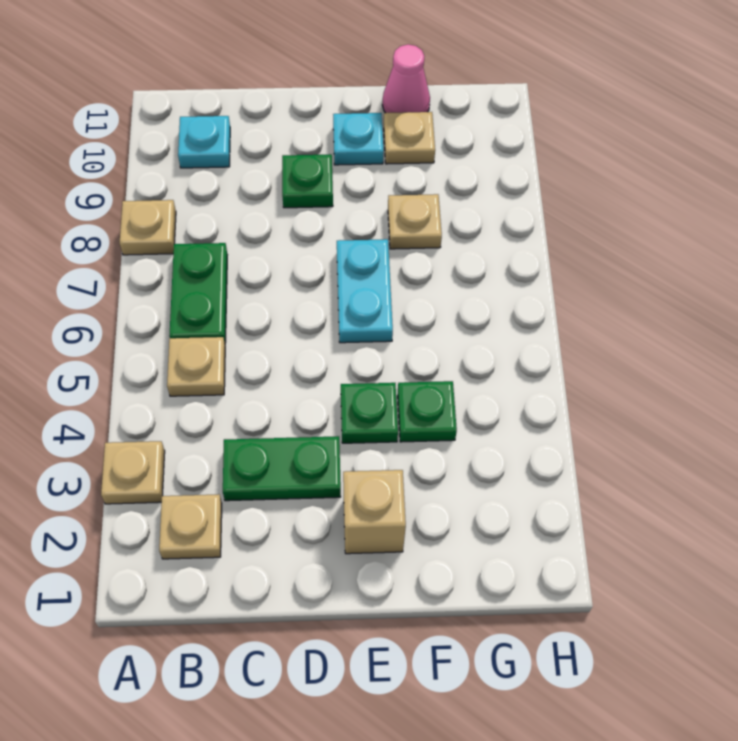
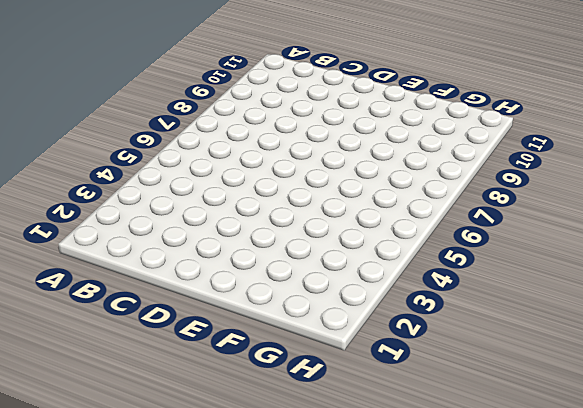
none -> tan plate A3 level 1
none -> tan plate A8 level 1
none -> tan plate B2 level 1

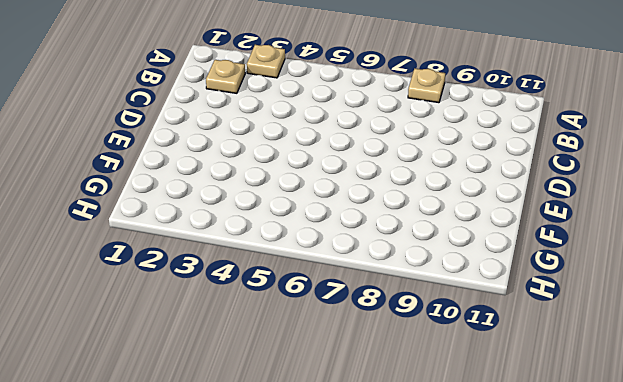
none -> tan plate B5 level 1
none -> green plate B6:B7 level 1
none -> cyan plate B10 level 1

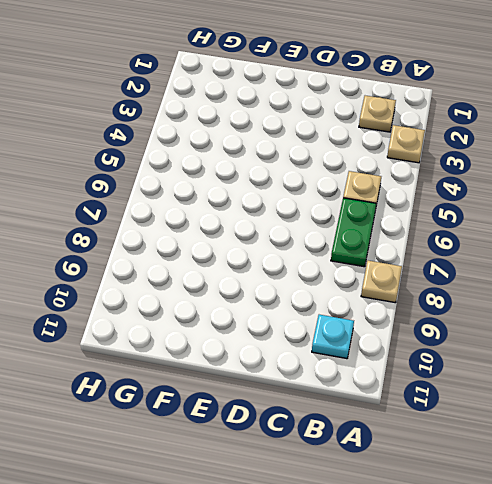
none -> green plate C3:D3 level 1
none -> green plate D9 level 1
none -> tan brick E2 level 1

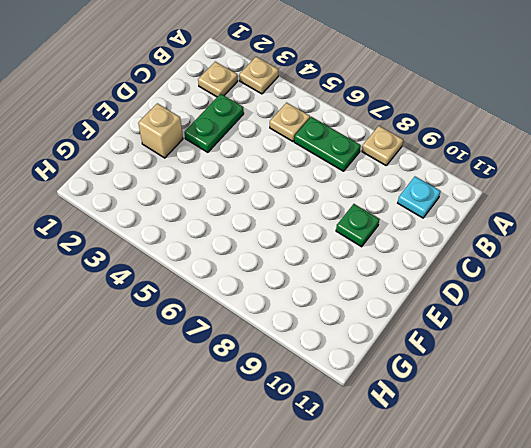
none -> green plate E4 level 1
none -> cyan plate E6:E7 level 1
none -> cyan plate E10 level 1

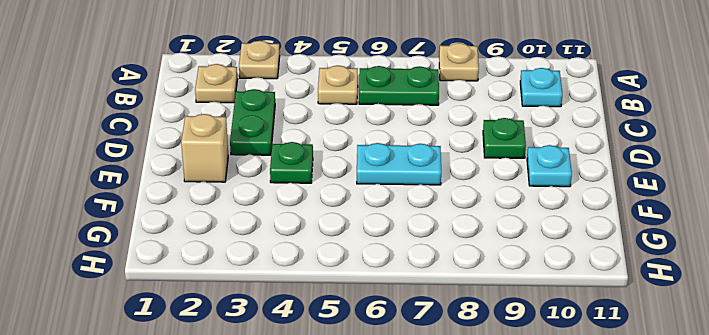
none -> green plate F4 level 1
none -> tan plate F8 level 1
none -> tan plate F10 level 1

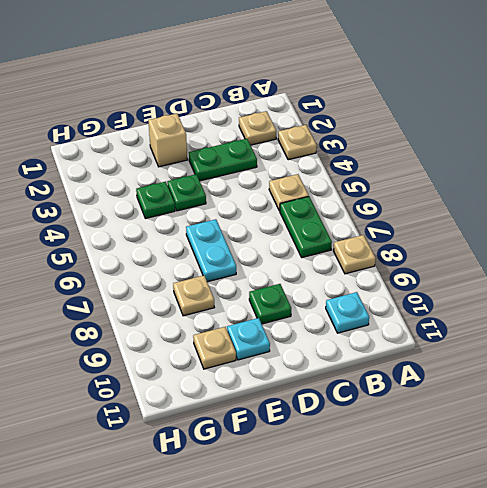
none -> pink cone F11 level 1

